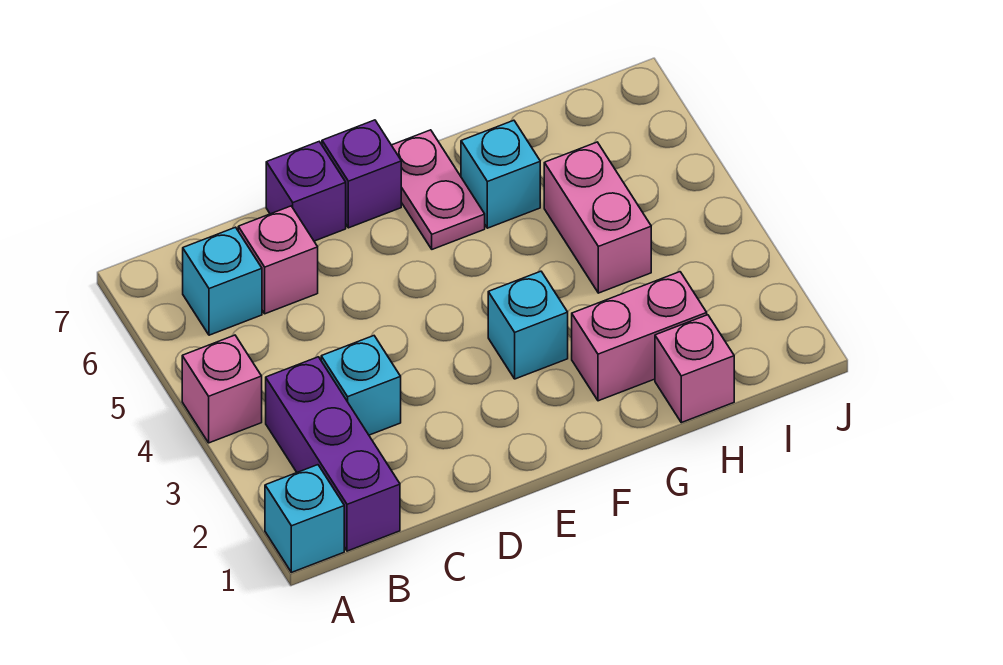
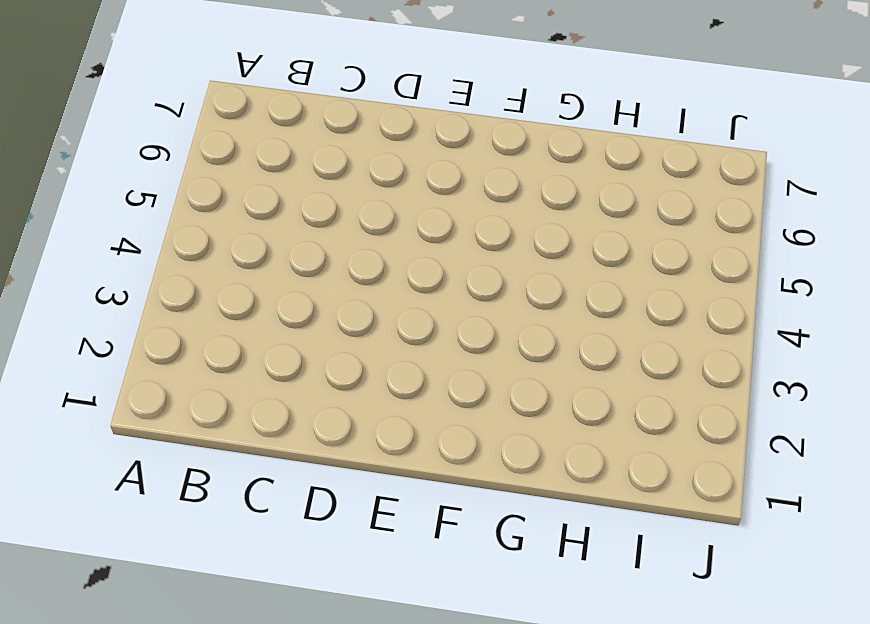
none -> cyan brick A1 level 1
none -> pink brick A4 level 1
none -> purple brick B1:B3 level 1

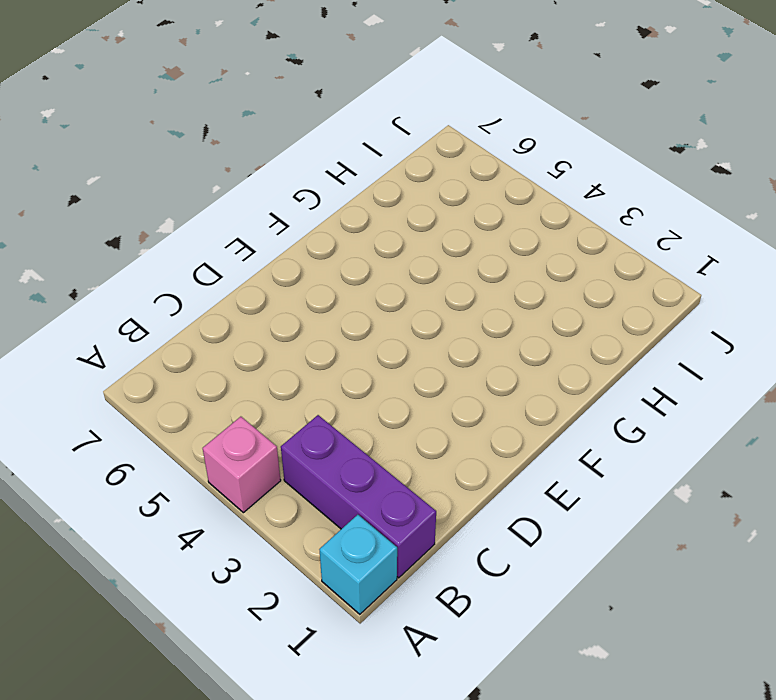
none -> cyan brick B6 level 1
none -> cyan brick C3 level 1
none -> pink brick C6 level 1

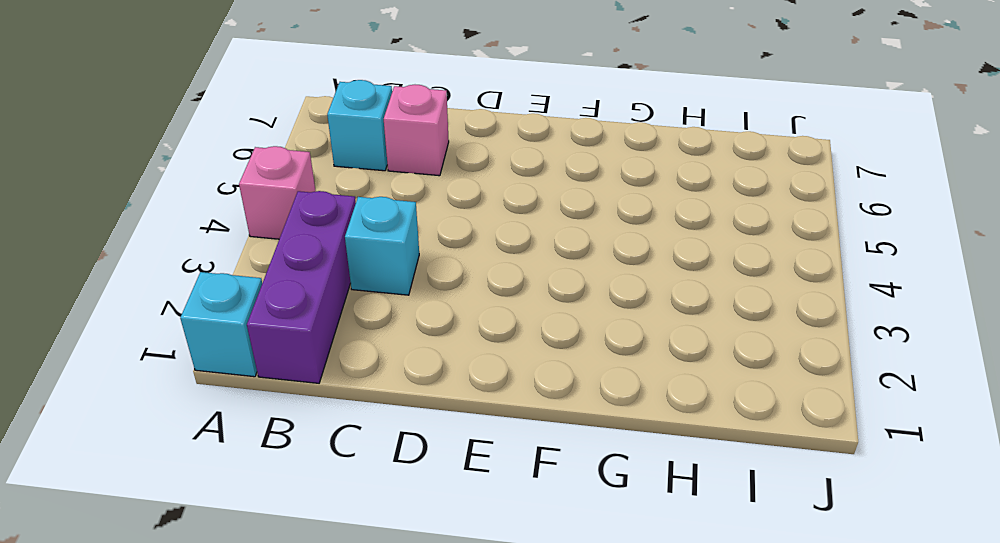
none -> purple brick D7 level 1
none -> purple brick E7 level 1
none -> cyan brick F3 level 1

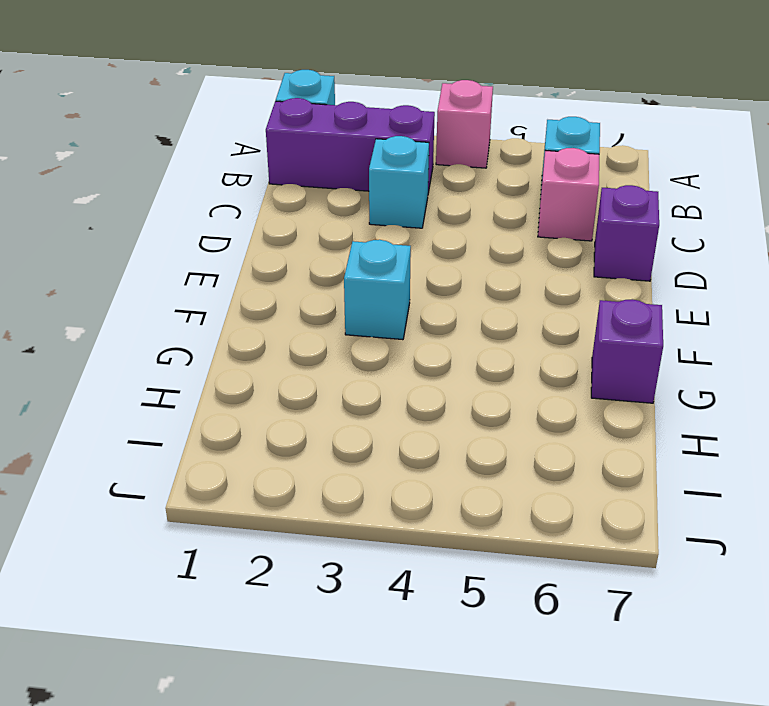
purple brick G7 level 1 -> purple brick E7 level 1
none -> pink plate F6:F7 level 1
none -> pink brick G2:H2 level 1
none -> cyan brick G6 level 1

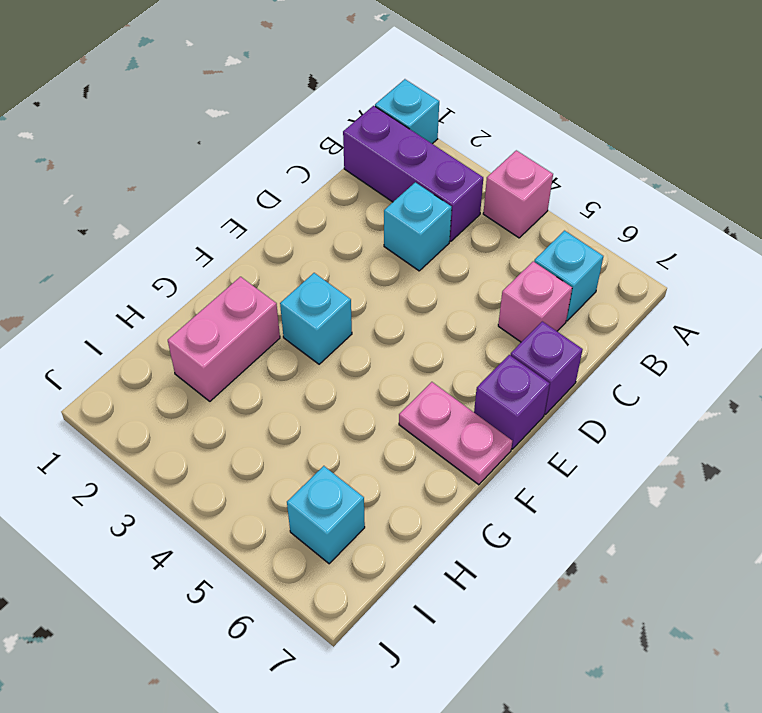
cyan brick I6 level 1 -> cyan brick G6 level 1
none -> pink brick H1 level 1
none -> pink brick H4:H5 level 1

